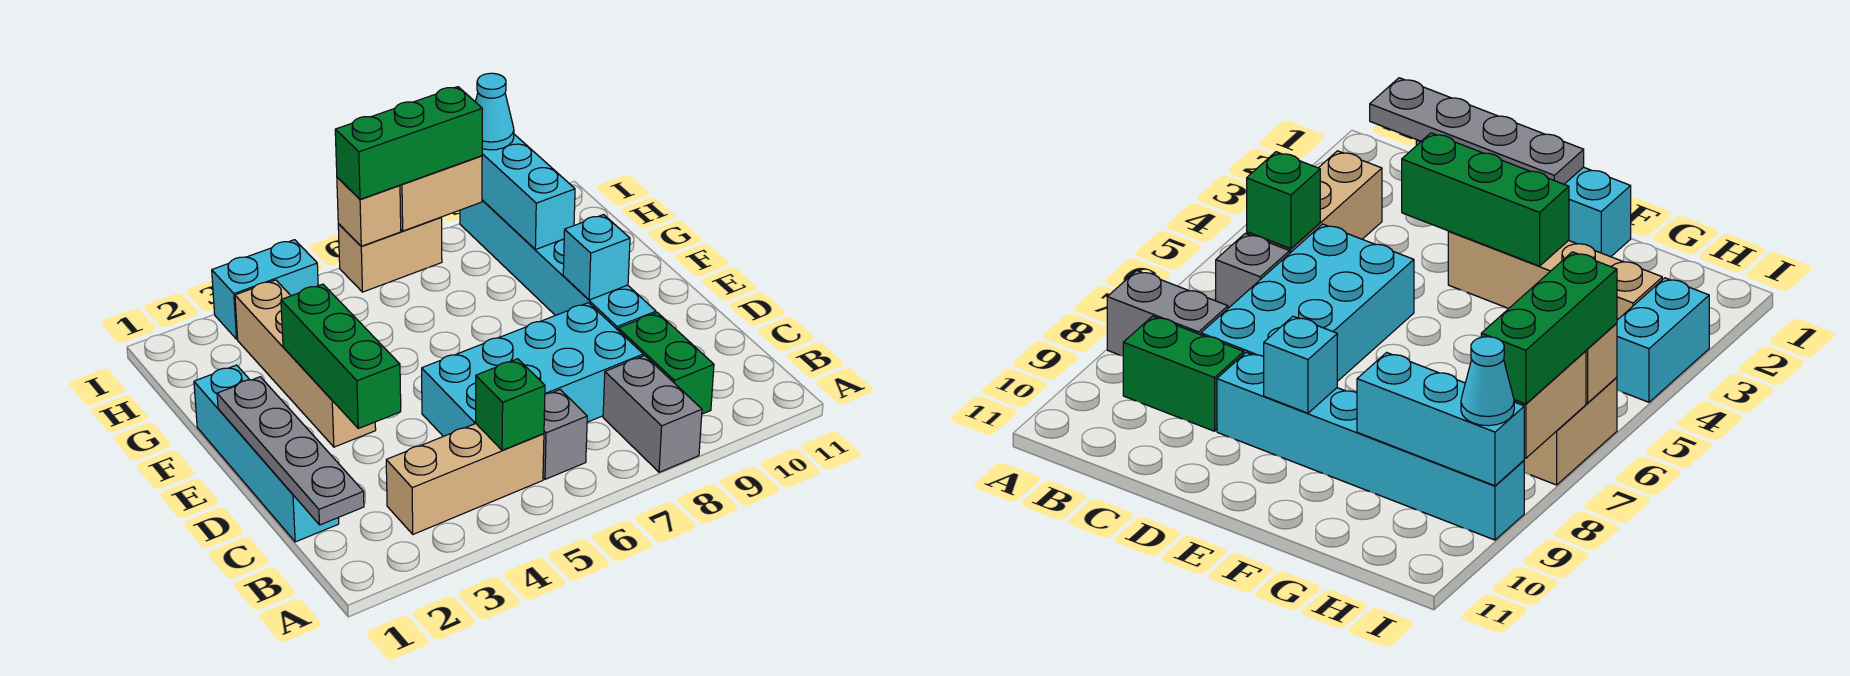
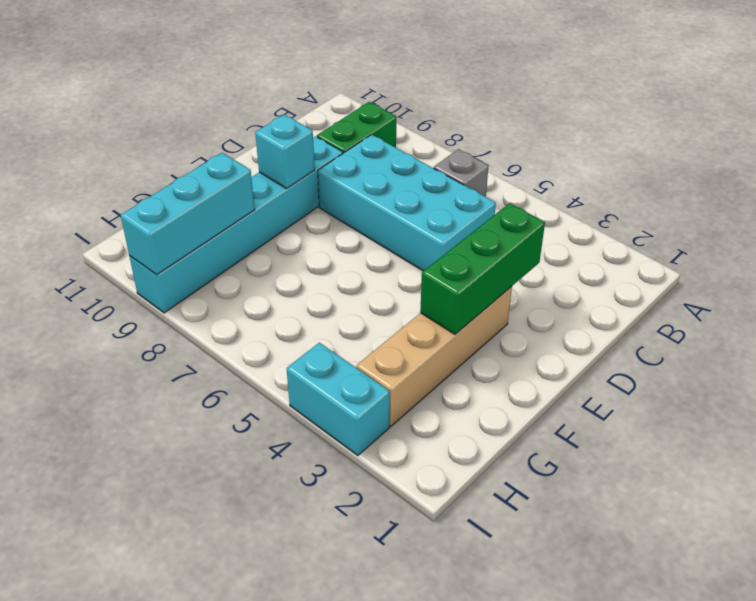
none -> grey brick A8:B8 level 1
none -> tan brick B3:B5 level 1
none -> cyan brick C1:F1 level 1

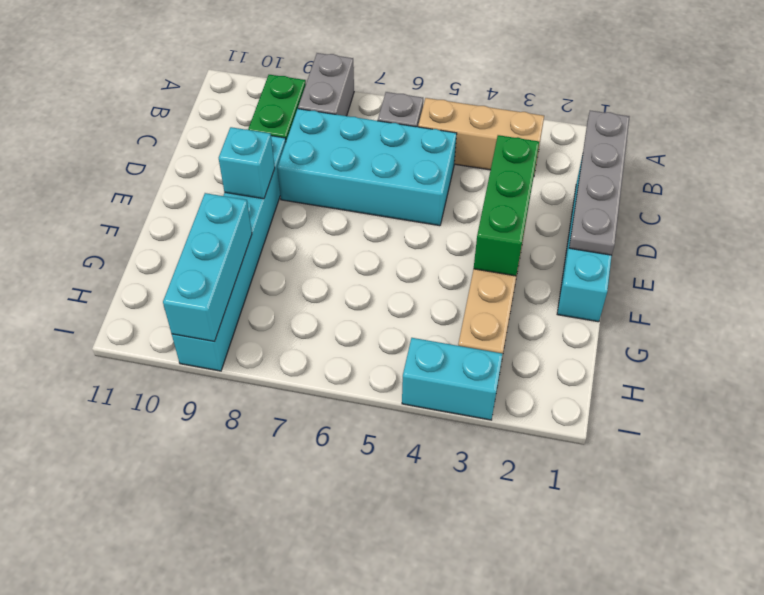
none -> tan brick I6:I7 level 1
none -> green brick B5 level 2
none -> tan brick I6 level 2

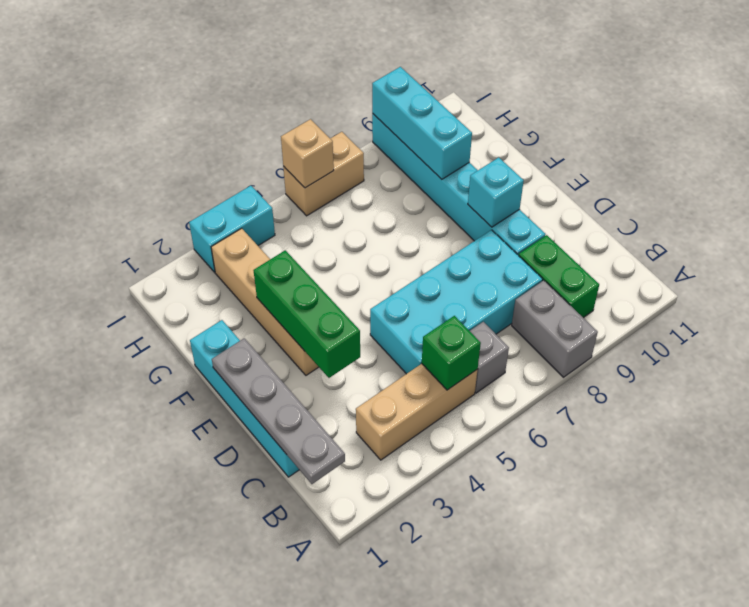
none -> tan brick I7:I8 level 2
none -> green brick I6:I8 level 3
none -> cyan cone I9 level 3

